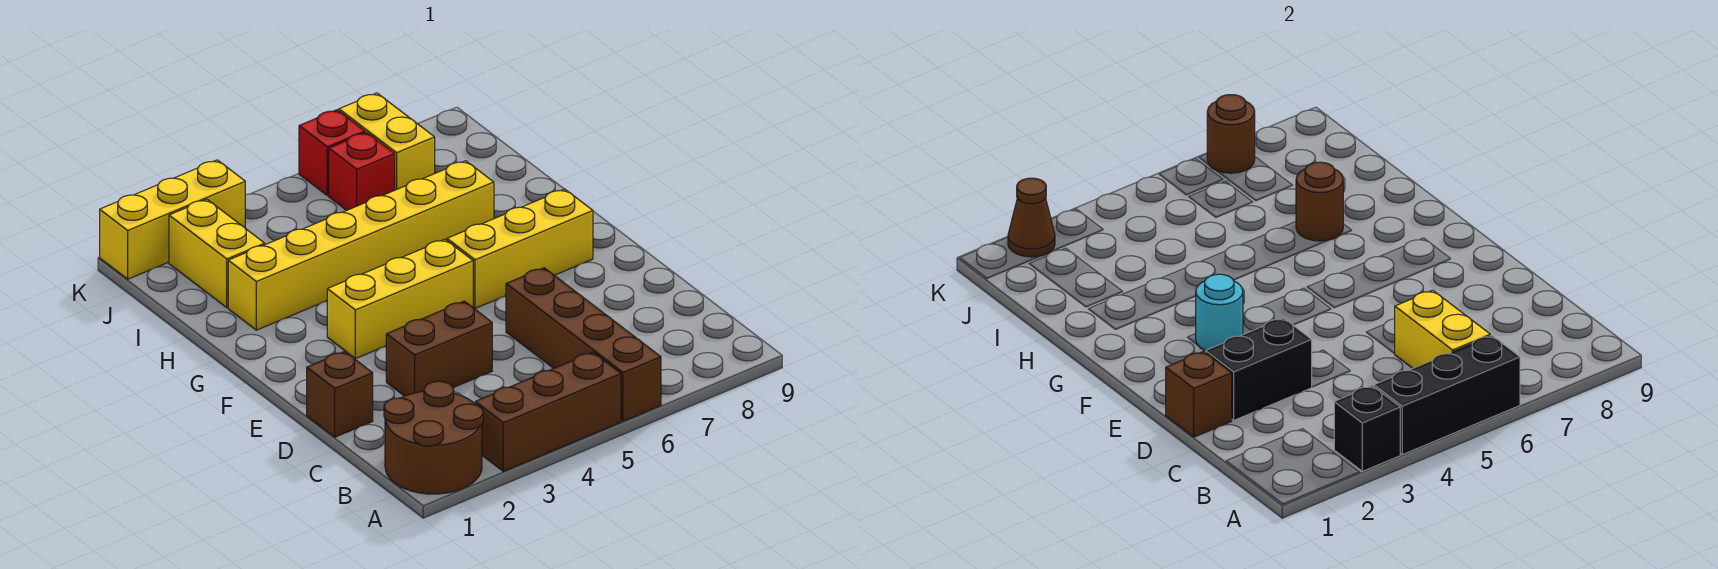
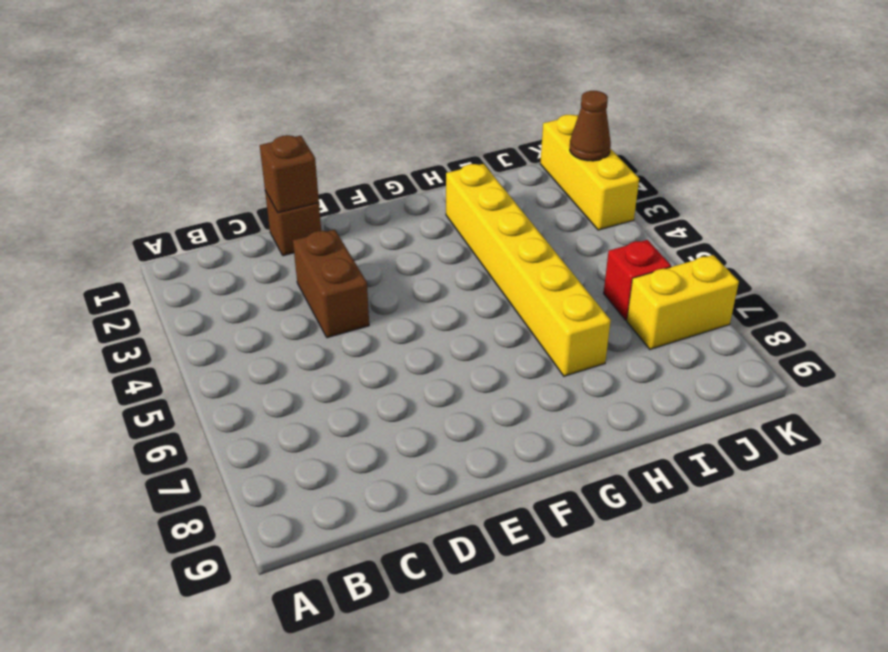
none -> brown round brick A1:B2 level 1
none -> brown brick A3:A5 level 1
none -> brown brick A6:D6 level 1

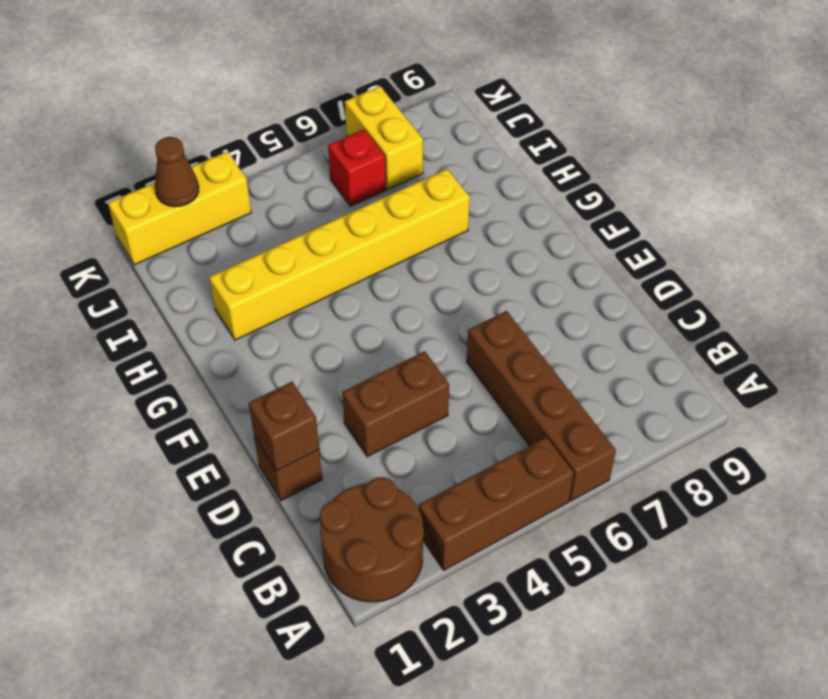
none -> yellow brick F3:F5 level 1
none -> yellow brick F6:F8 level 1
none -> yellow brick I2:J2 level 1

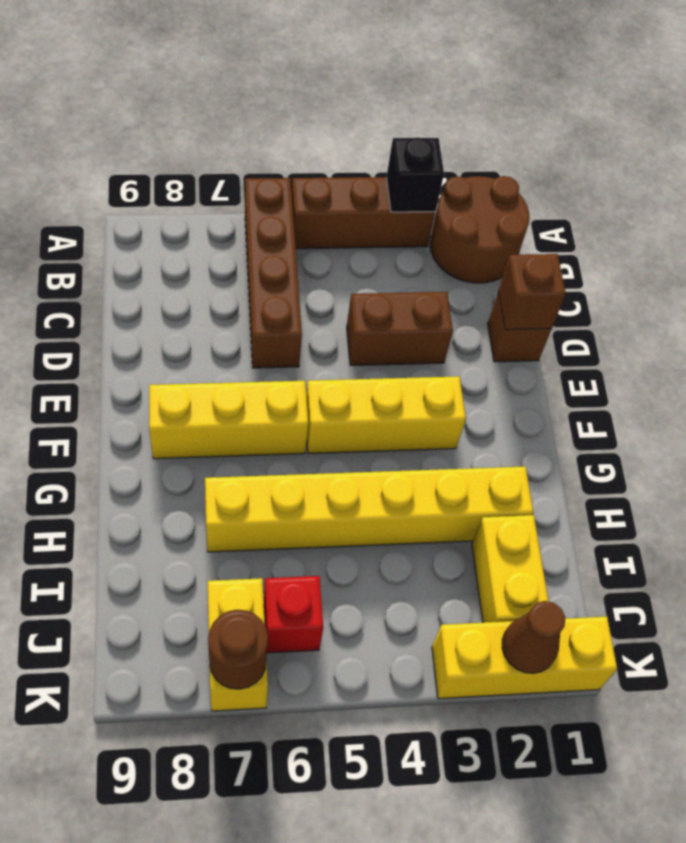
none -> red brick K6 level 1
none -> black brick A4:A6 level 2
none -> yellow brick B6:C6 level 2

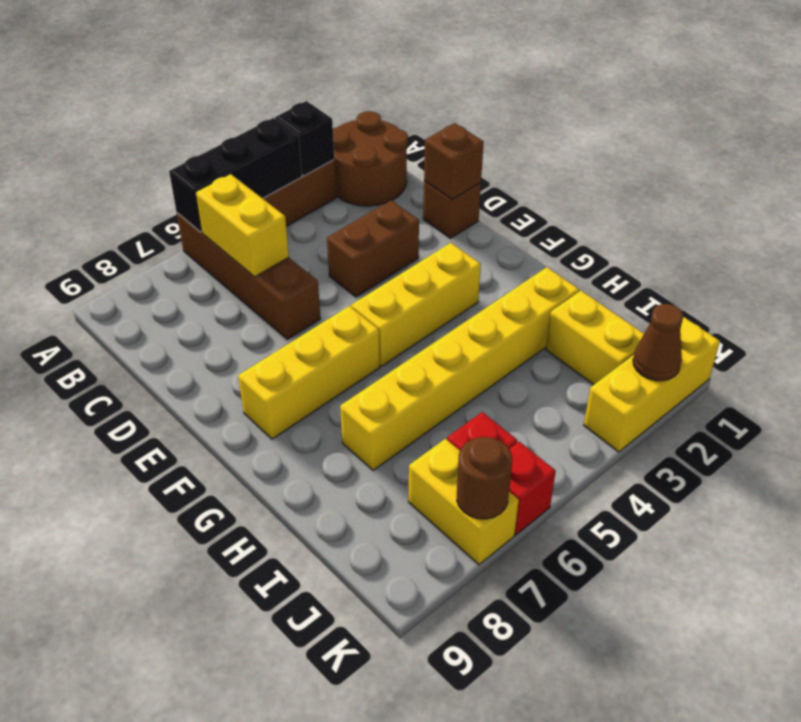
none -> black brick D2:D3 level 2
none -> cyan round brick F3 level 2
none -> brown round brick H7 level 2

